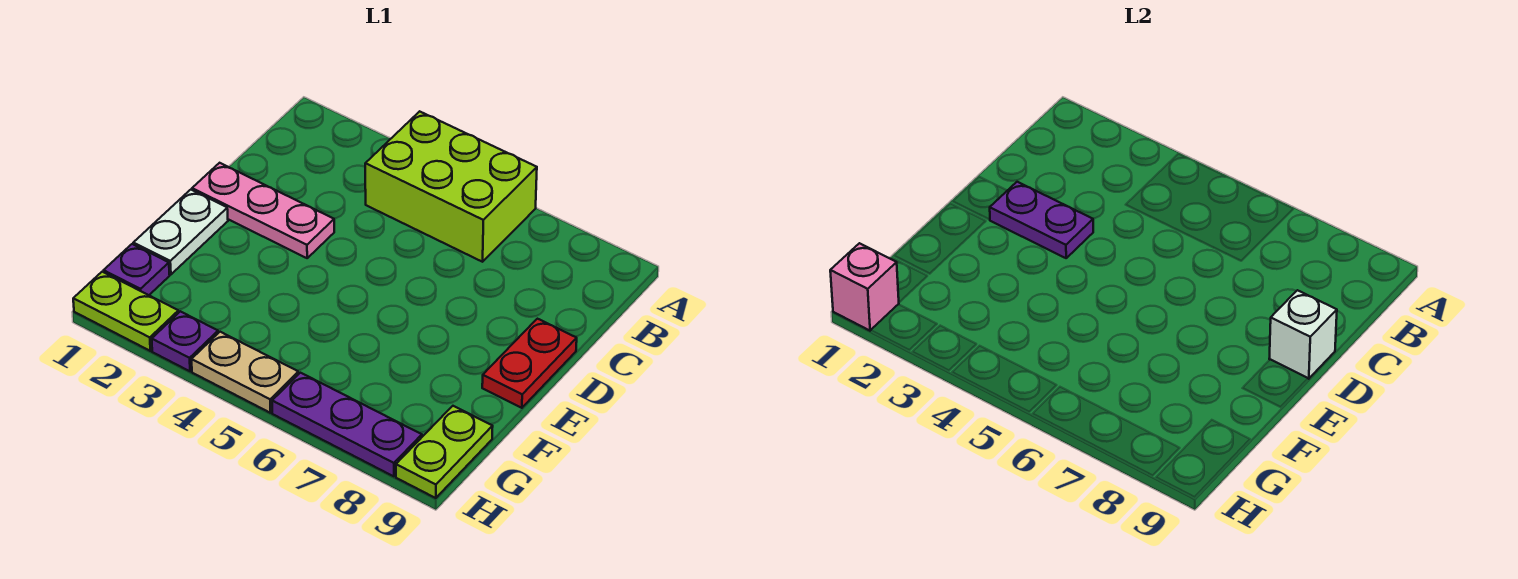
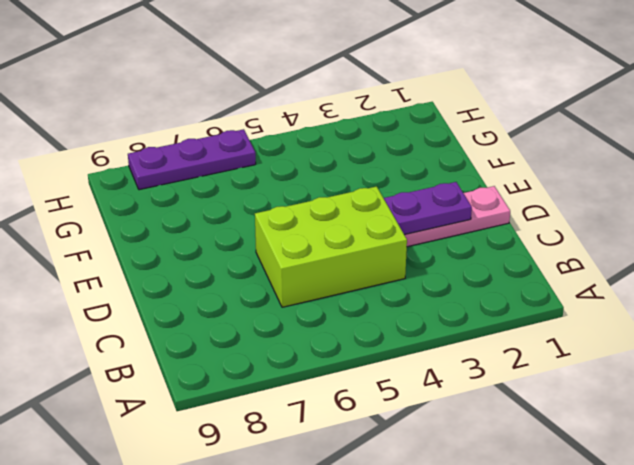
lime brick C4:D6 level 1 -> lime brick A4:B6 level 1
none -> red plate D9:E9 level 1
none -> white plate E1:F1 level 1
none -> purple plate G1 level 1

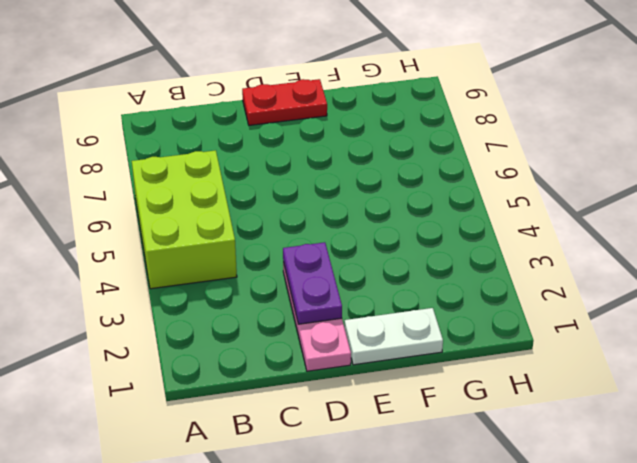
none -> purple plate G1 level 1
none -> lime plate G9:H9 level 1
none -> lime plate H1:H2 level 1

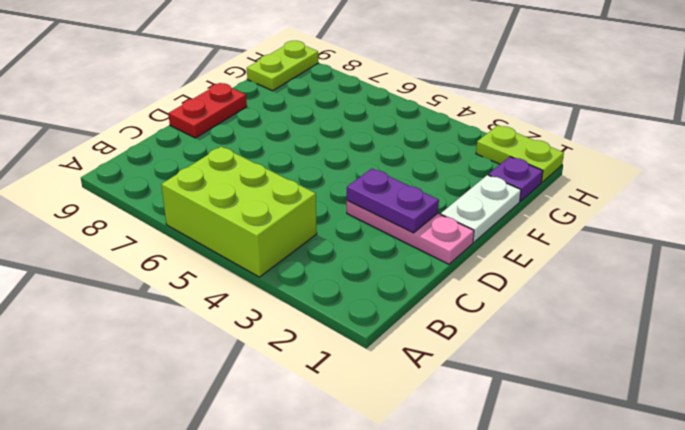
none -> purple plate H3 level 1
none -> tan plate H4:H5 level 1
none -> purple plate H6:H8 level 1

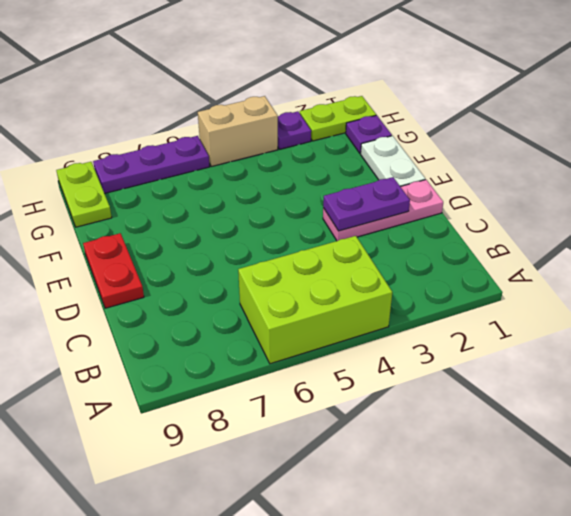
tan brick H4:H5 level 1 -> tan plate H4:H5 level 1
none -> white brick D9 level 2
none -> pink brick H1 level 2

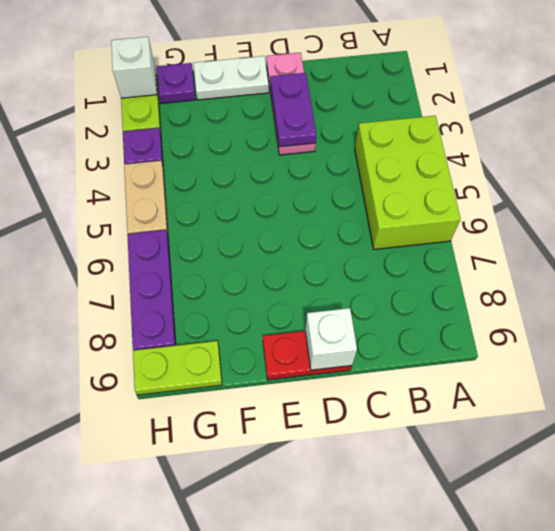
white brick H1 level 2 -> pink brick H1 level 2

